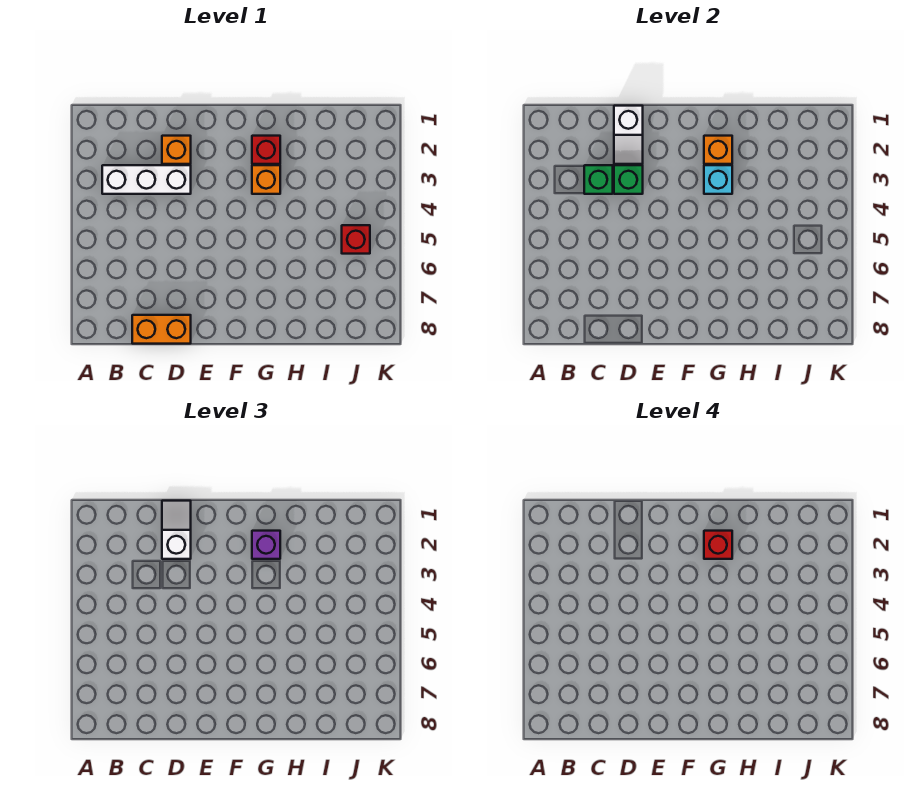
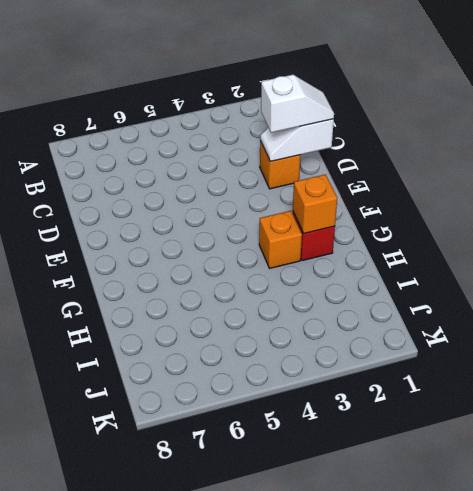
none -> white brick B3:D3 level 1
none -> orange brick C8:D8 level 1
none -> red brick J5 level 1

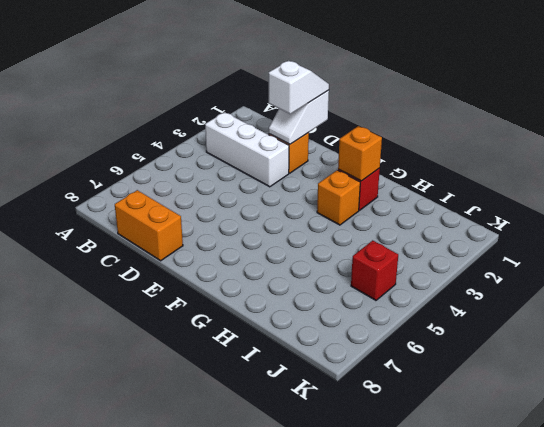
none -> green brick C3 level 2
none -> green brick D3 level 2
none -> cyan brick G3 level 2

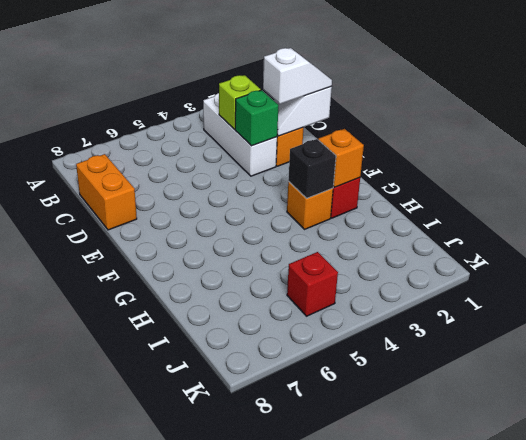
lime brick C3 level 2 -> green brick C3 level 2
black brick G3 level 2 -> cyan brick G3 level 2
none -> purple brick G2 level 3
none -> red brick G2 level 4

